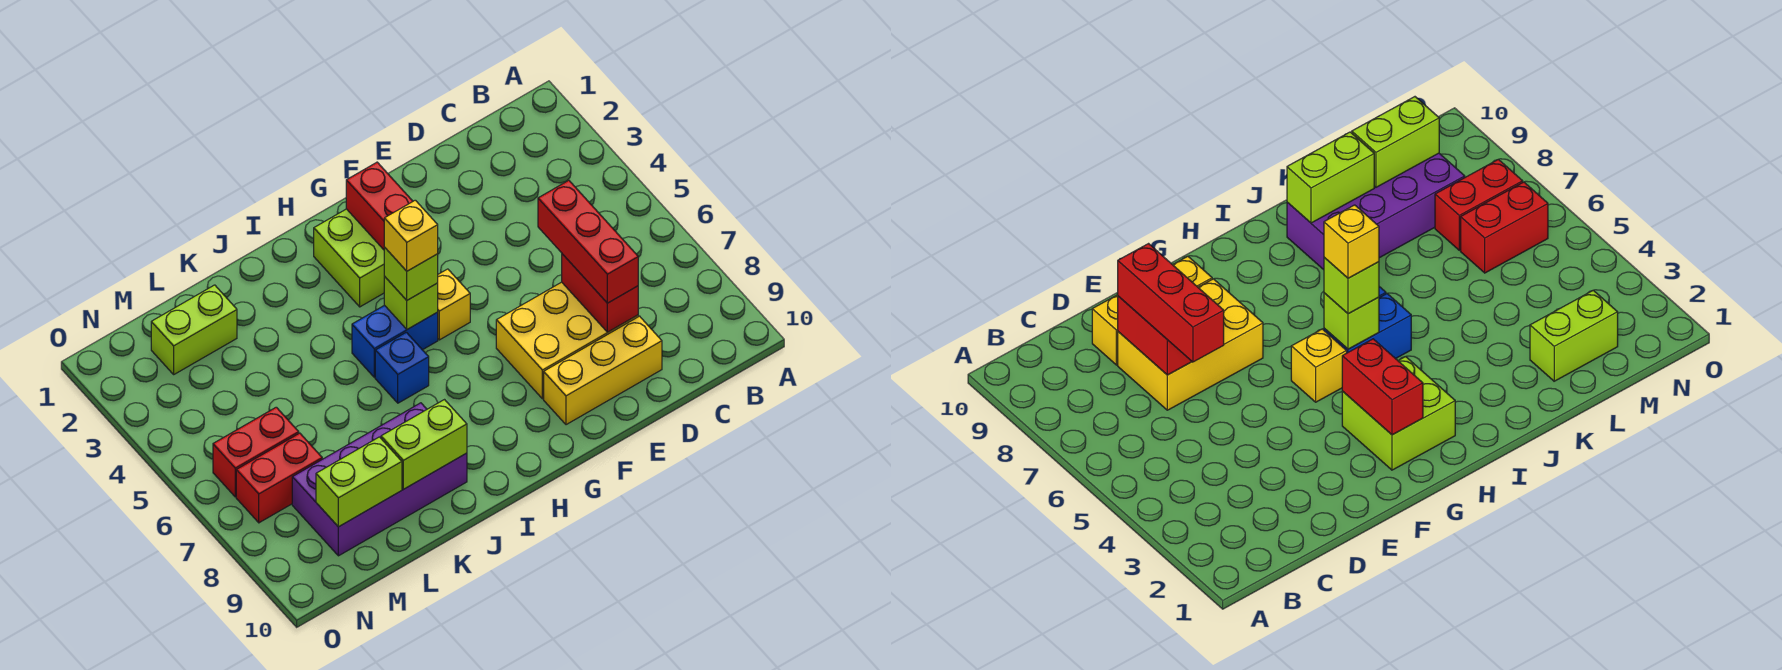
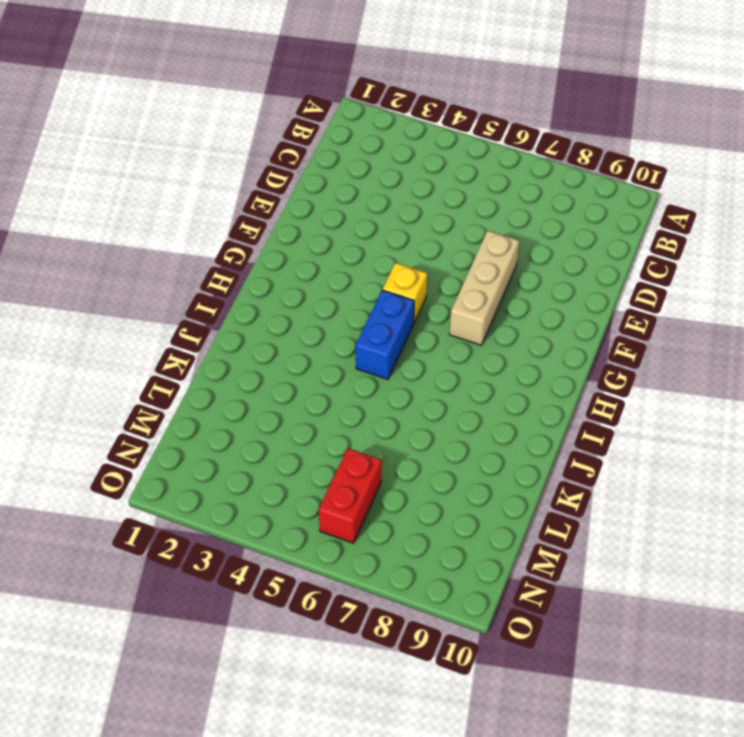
tan brick E7:G7 level 1 -> yellow brick D7:F8 level 1
none -> yellow brick D9:F9 level 1
none -> lime brick G2:H3 level 1
none -> blue brick I6 level 1

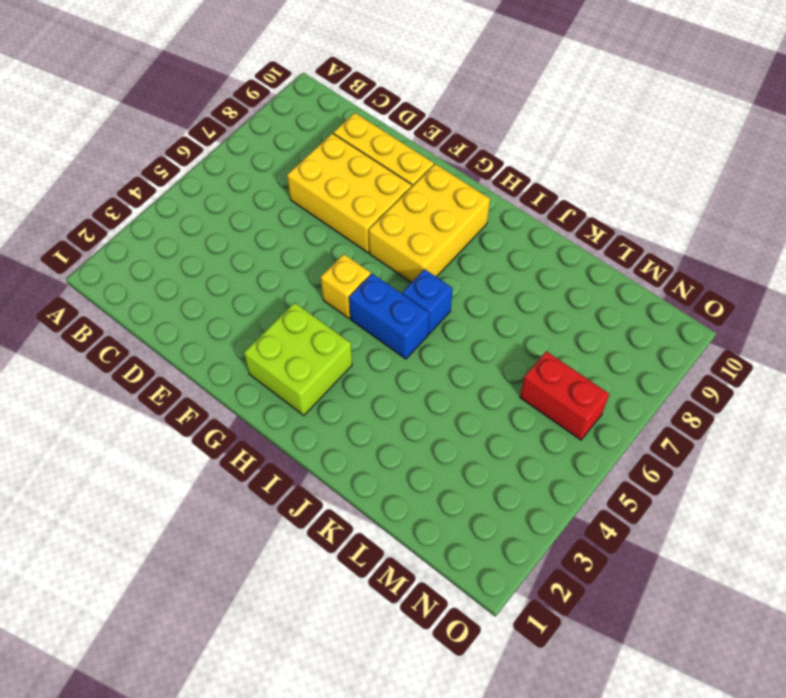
yellow brick G7:H9 level 1 -> none
none -> purple brick J8:M9 level 1
none -> lime brick L2:M2 level 1
none -> red brick M7:N7 level 1

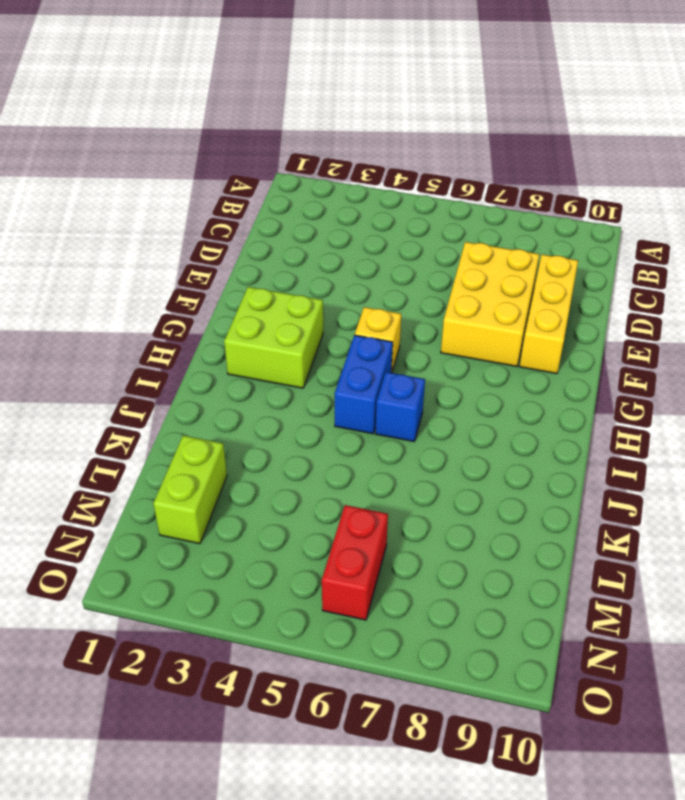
none -> purple brick J8:M9 level 1
none -> red brick M7:N7 level 1
none -> red brick D7:D8 level 2

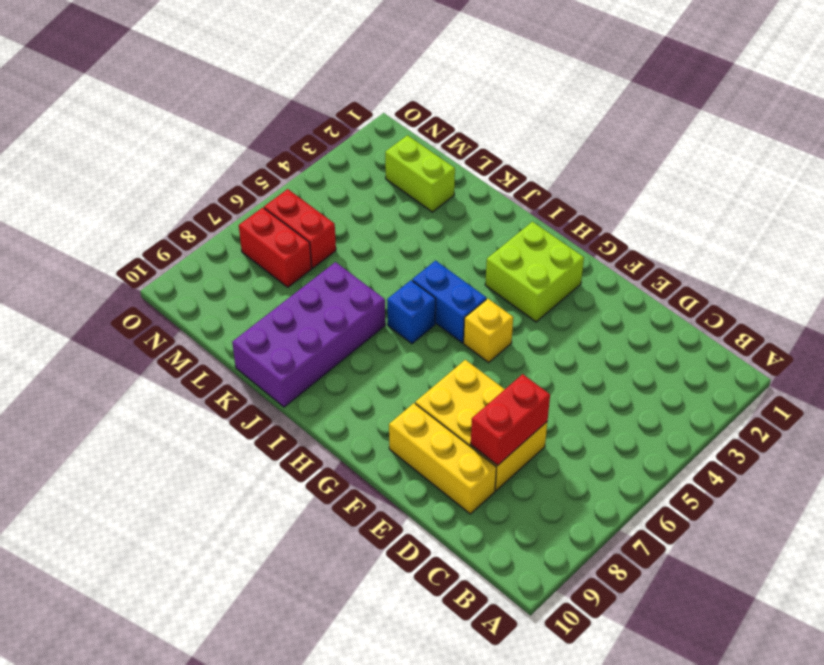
purple brick J7:K10 level 1 -> purple brick J8:M9 level 1
none -> red brick G2:G3 level 2
none -> lime brick H5 level 2
none -> lime brick J9:K9 level 2

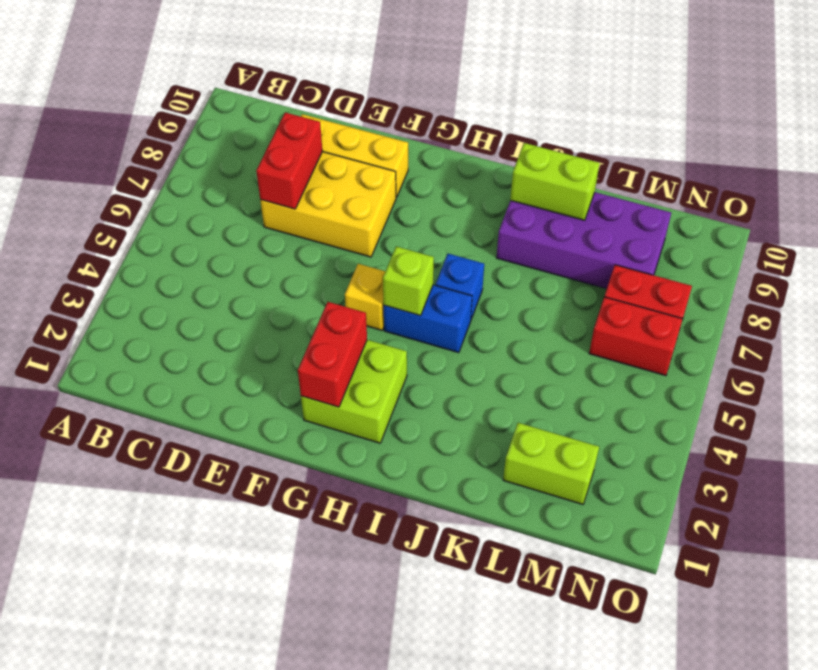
none -> lime brick L9:M9 level 2
none -> red brick D6:D8 level 3
none -> lime brick H5 level 3

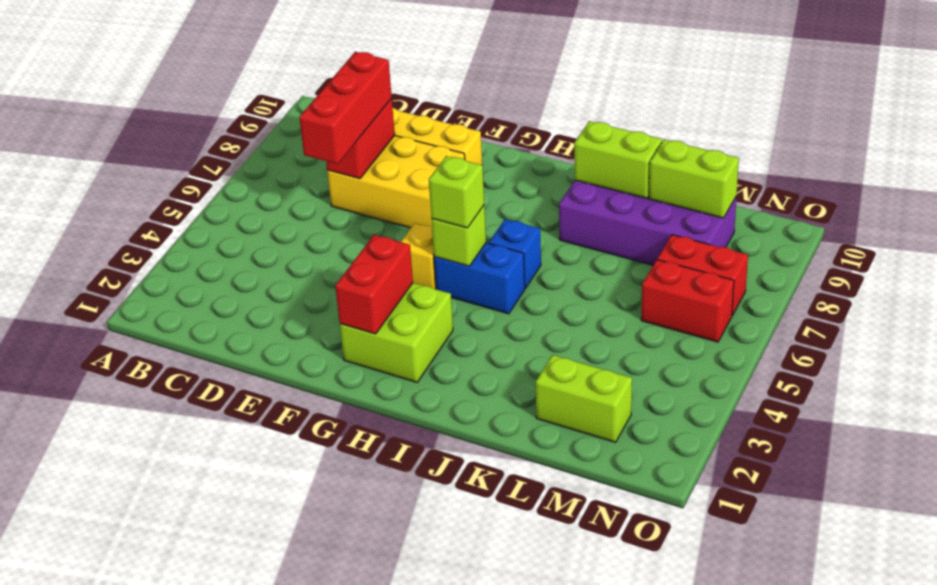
none -> yellow brick H5 level 4

